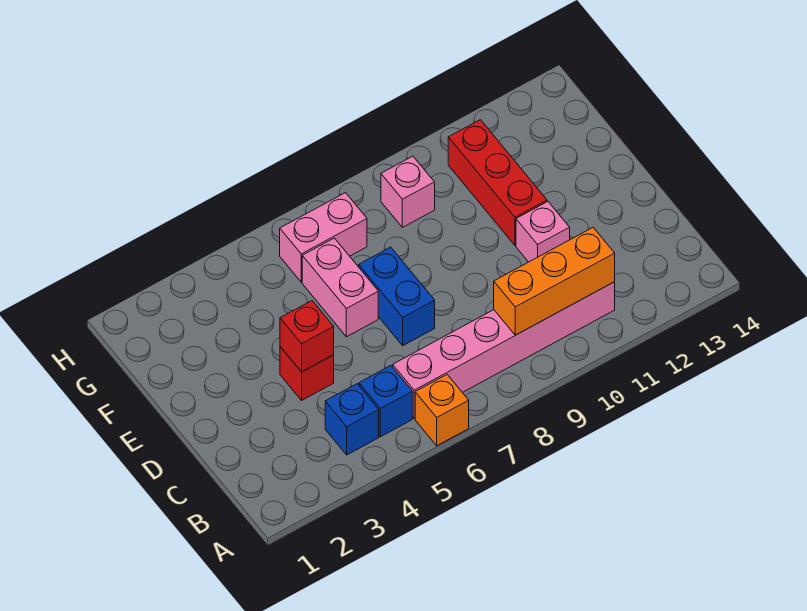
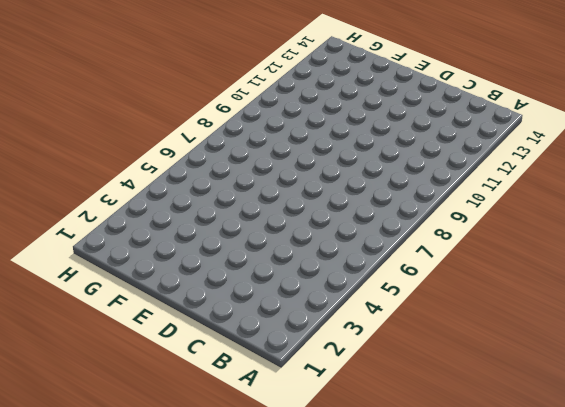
none -> orange brick A6 level 1
none -> blue brick B4 level 1
none -> blue brick B5 level 1

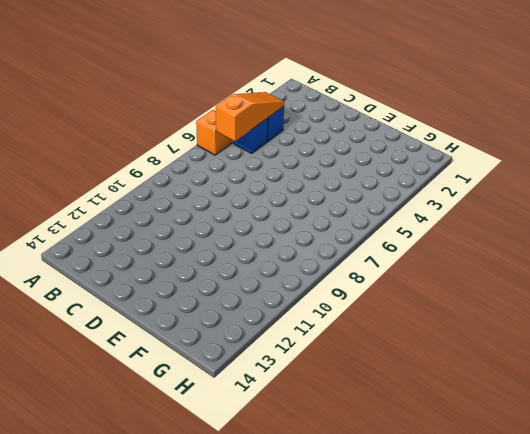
orange slope B4:B6 level 2 top 6 -> none
none -> pink brick B6:B11 level 1
none -> red brick D4 level 1
none -> blue brick D7:E7 level 1

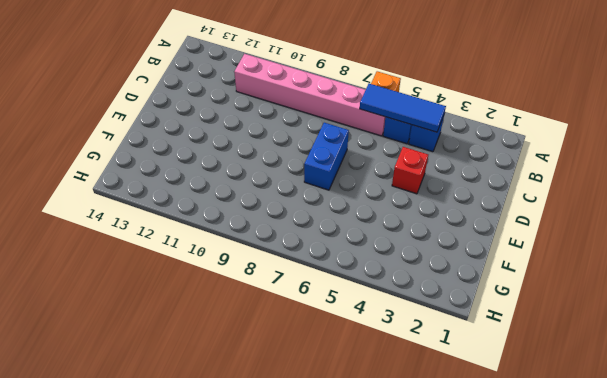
blue tile B4:B6 level 2 -> none
none -> pink brick D11 level 1
none -> pink brick E6:F6 level 1
none -> red brick E11:G11 level 1

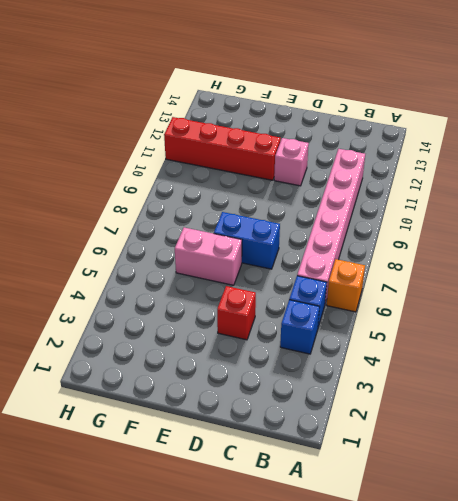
red brick E11:H11 level 1 -> red brick E11:G11 level 1
none -> pink brick G6:G7 level 1
none -> pink brick G9 level 1
none -> orange brick B9:B11 level 2

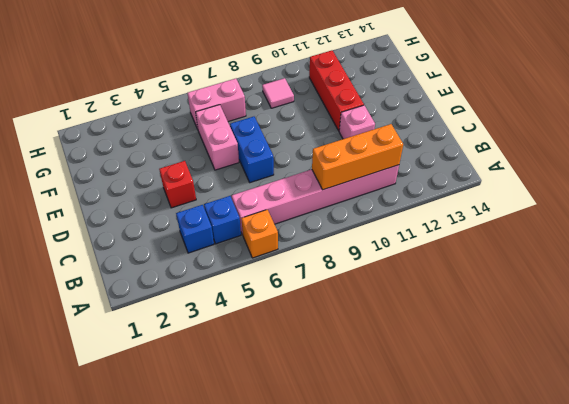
pink tile G9 level 1 -> pink brick G9 level 1
none -> red brick D4 level 2

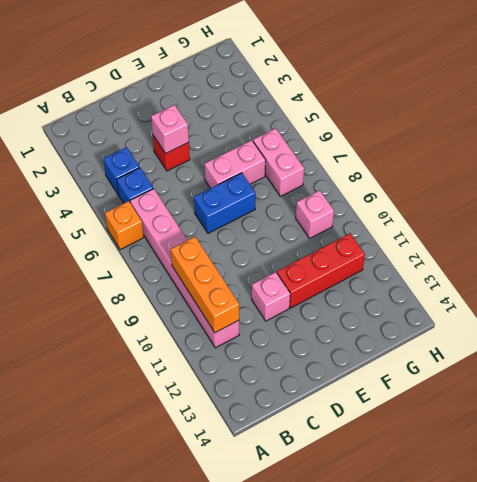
pink brick D4 level 2 -> red brick D4 level 2

